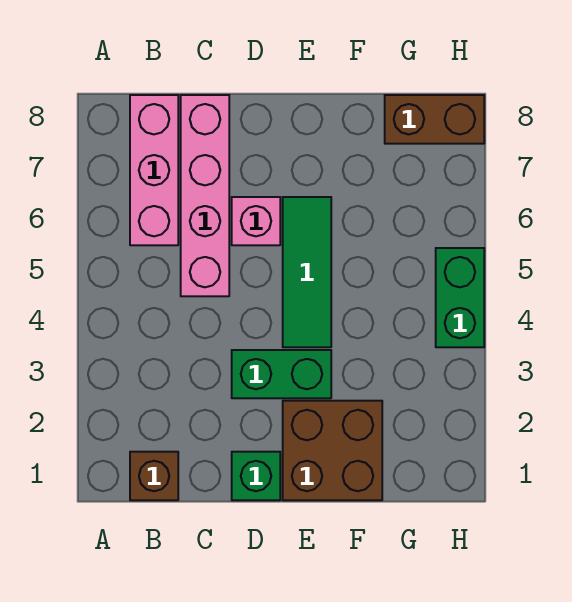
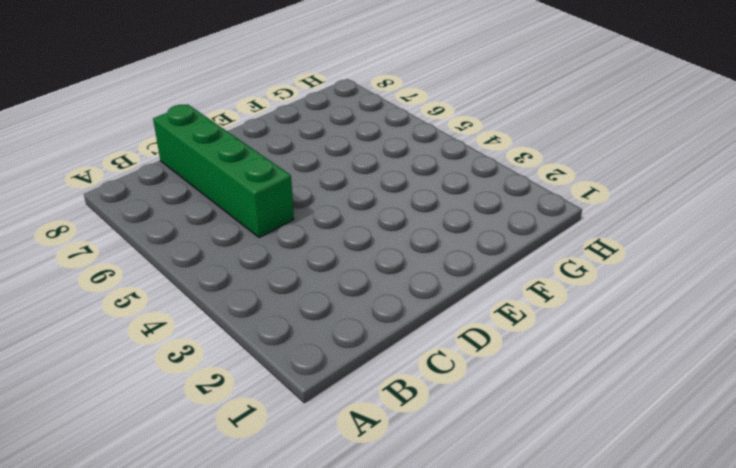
green brick C5:C8 level 1 -> pink brick C5:C8 level 1
none -> brown brick B1 level 1
none -> pink brick B6:B8 level 1

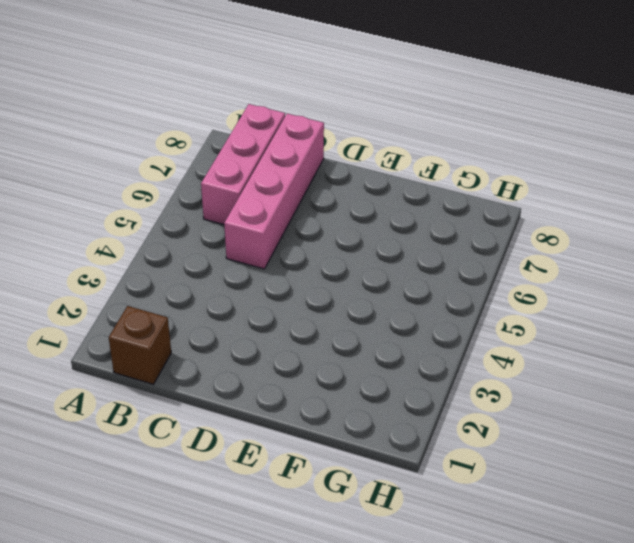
none -> green brick D1 level 1
none -> green brick D3:E3 level 1

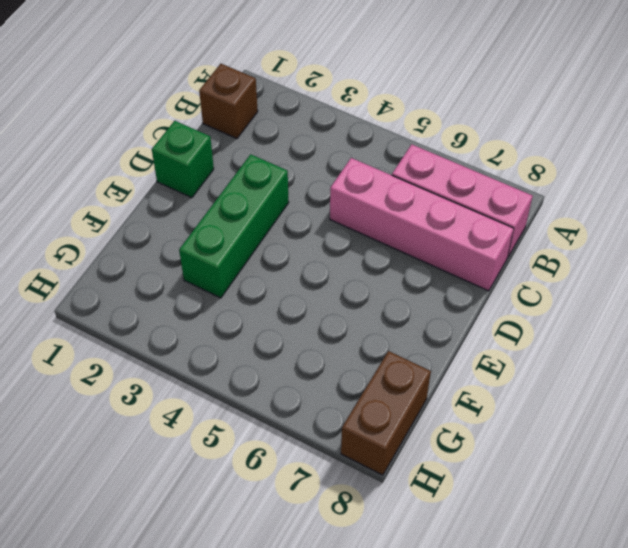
green brick D3:F3 level 1 -> green brick D3:E3 level 1
none -> pink brick D6 level 1
none -> brown brick E1:F2 level 1

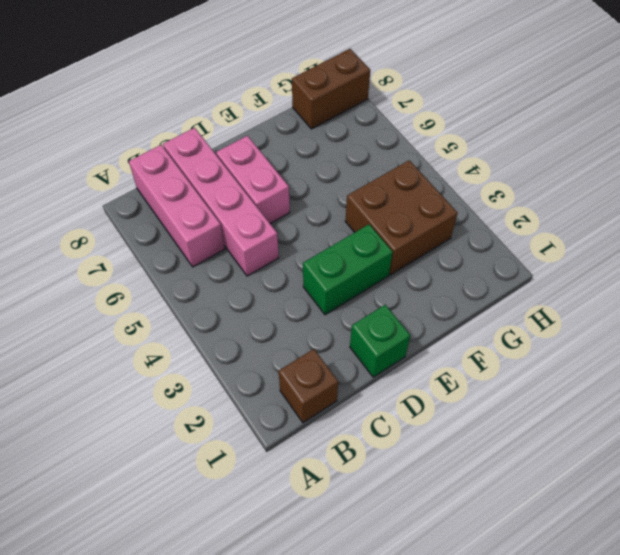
pink brick D6:D7 level 1 -> pink brick D6 level 1
brown brick F3:G4 level 1 -> brown brick E1:F2 level 1
none -> green tile E4:E6 level 1
none -> green brick H4:H5 level 1

